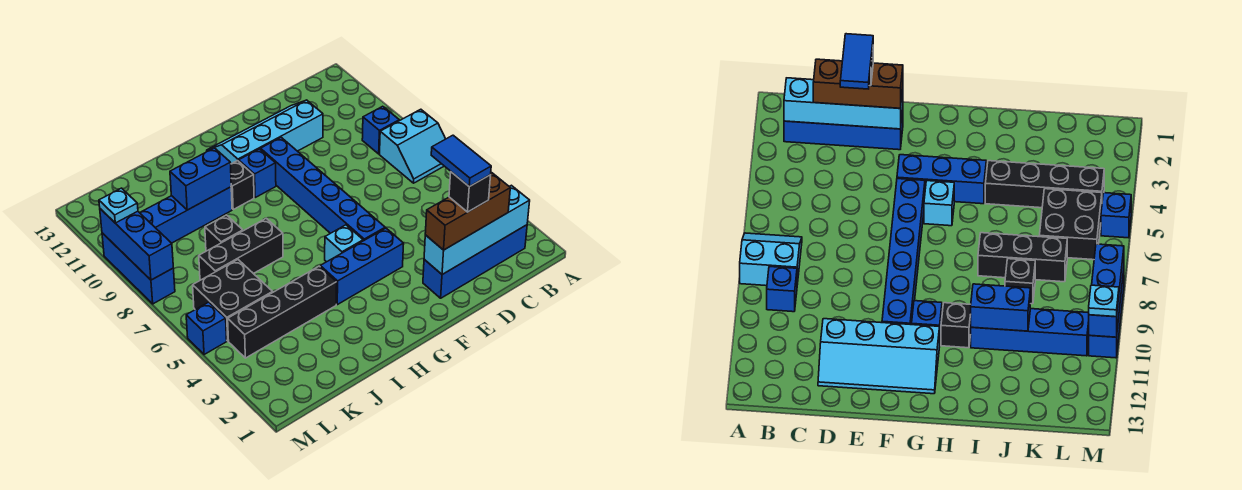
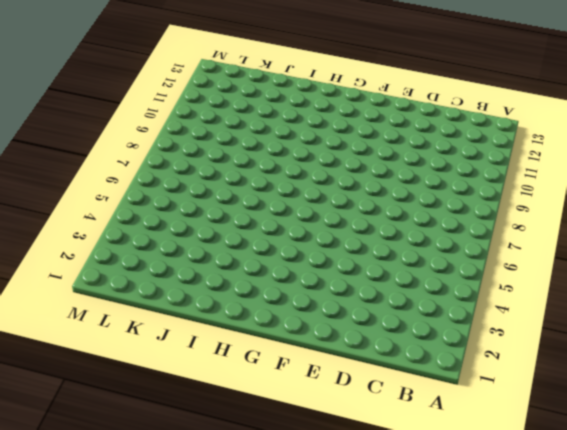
none -> cyan slope A7:B8 level 1 top 8
none -> blue brick B2:E2 level 1
none -> blue brick B9 level 1

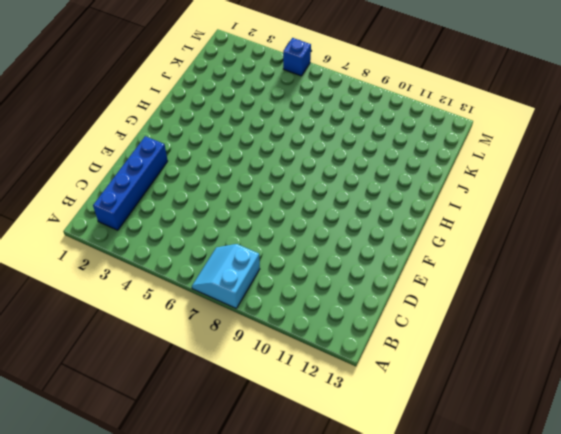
none -> blue brick B9 level 1
none -> cyan slope D11:G12 level 1 top 11
none -> blue brick F4:H4 level 1

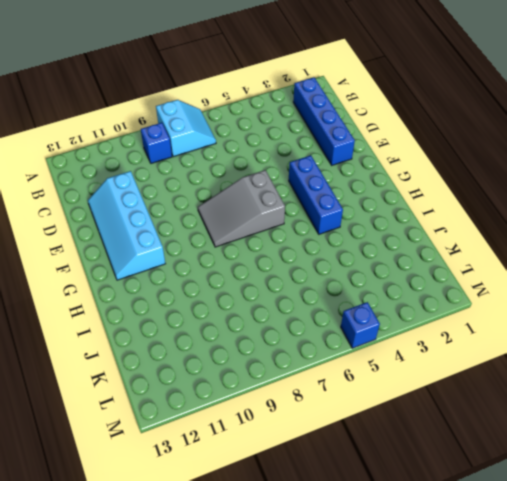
grey slope F6:G8 level 1 top 6 -> blue brick F5:F10 level 1
none -> cyan brick G5 level 1
none -> blue brick G10 level 1
none -> black brick H10 level 1

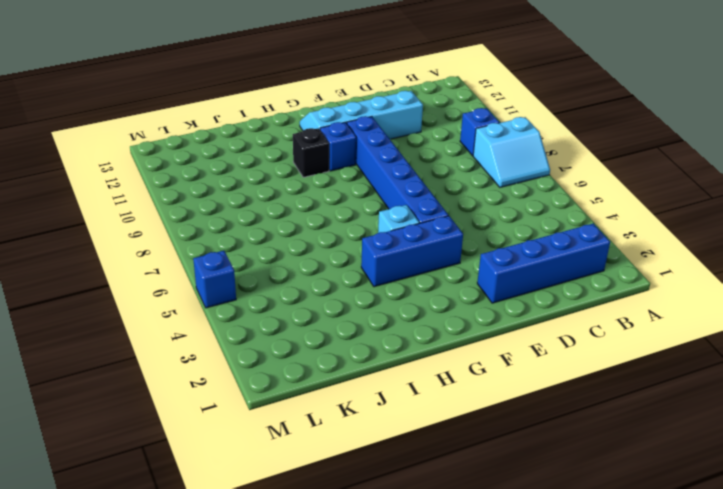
none -> black brick I4:L4 level 1
none -> black brick I7:K7 level 1
none -> blue brick I10:L10 level 1

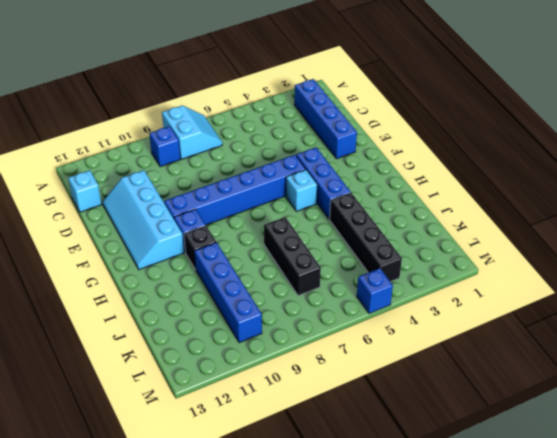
cyan brick C13 level 1 -> none
none -> black brick J8 level 1
none -> black brick K5:L6 level 1
none -> blue brick M8:M10 level 1

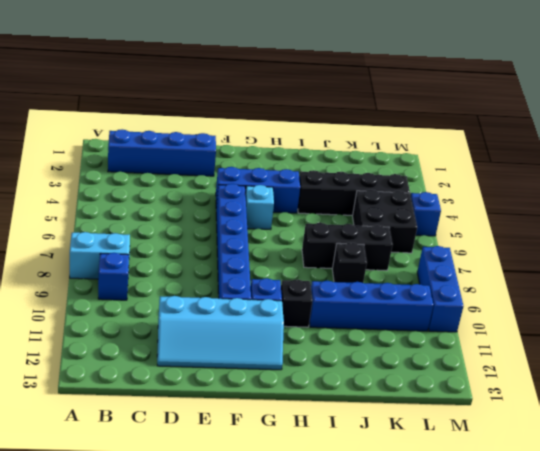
none -> cyan brick B2:E2 level 2
none -> blue brick I10:J10 level 2
none -> blue brick M8:M10 level 2

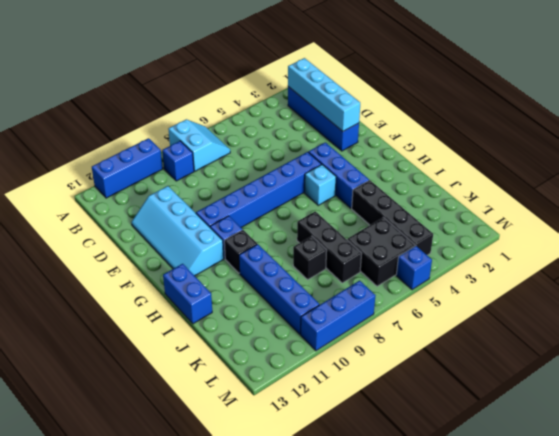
blue brick A10:A12 level 1 -> blue brick M8:M10 level 2
blue brick H13:I13 level 1 -> blue brick I10:J10 level 2
none -> brown brick C2:E2 level 3
none -> cyan plate M10 level 3
none -> black brick D2 level 4

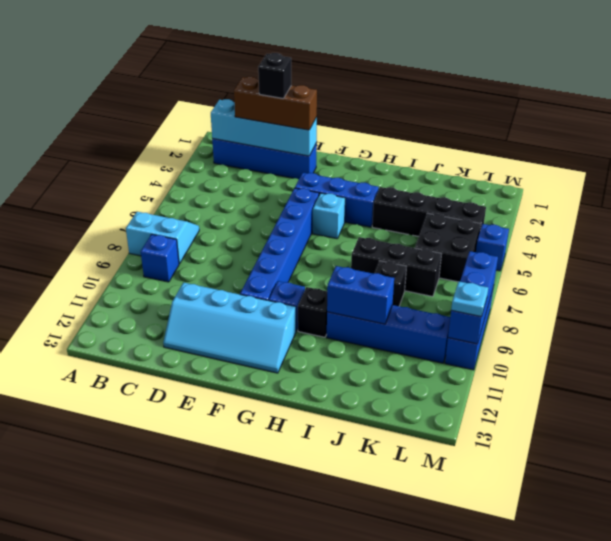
none -> blue tile D2:D3 level 5

